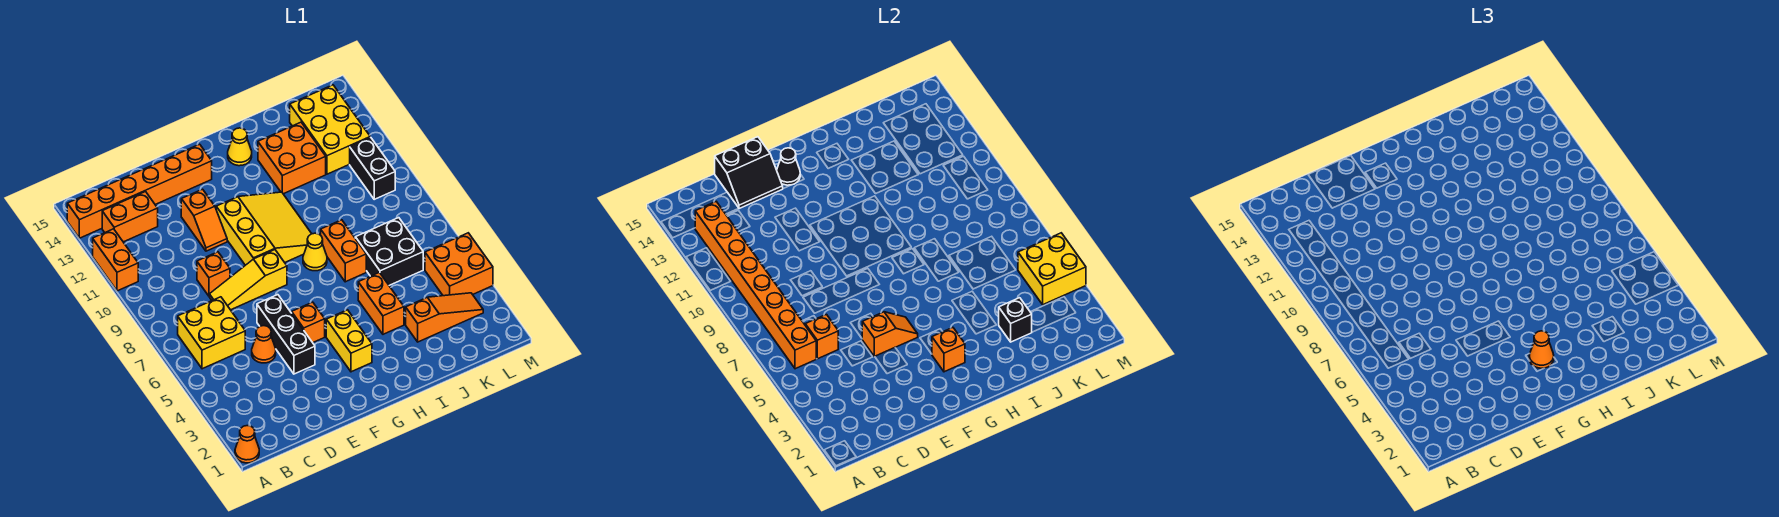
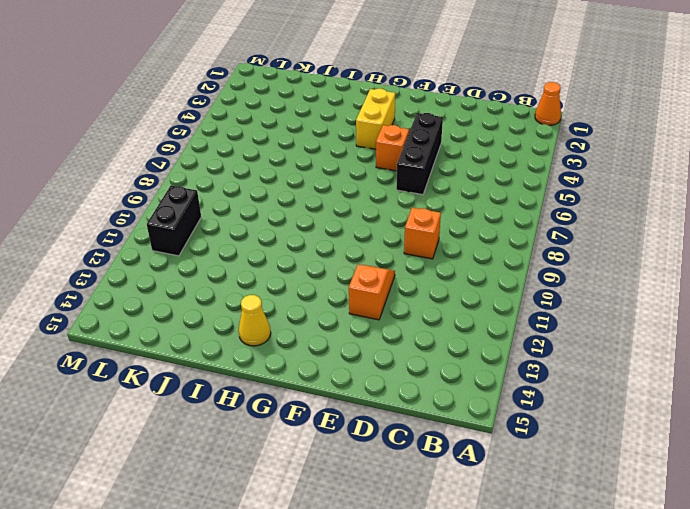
none -> orange brick A11:A12 level 1
none -> orange brick A14:F14 level 1
none -> yellow brick B6:C7 level 1
none -> orange brick B13:C13 level 1

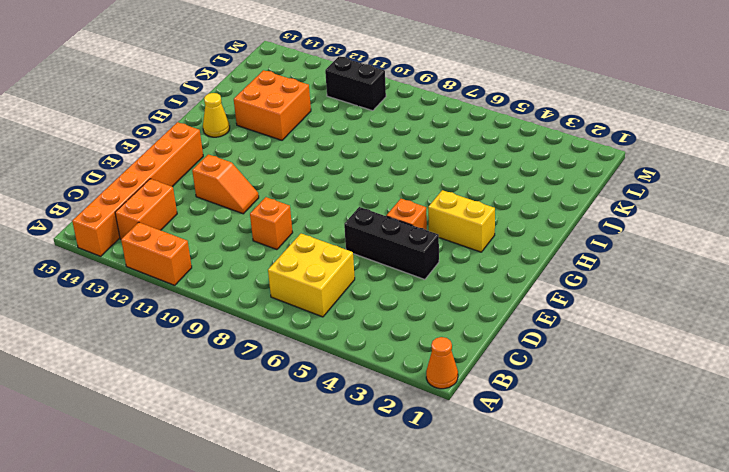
none -> orange cone D5 level 1
none -> yellow slope D8:F8 level 1 top F
none -> yellow slope F9:H11 level 1 top F
none -> yellow cone H8 level 1

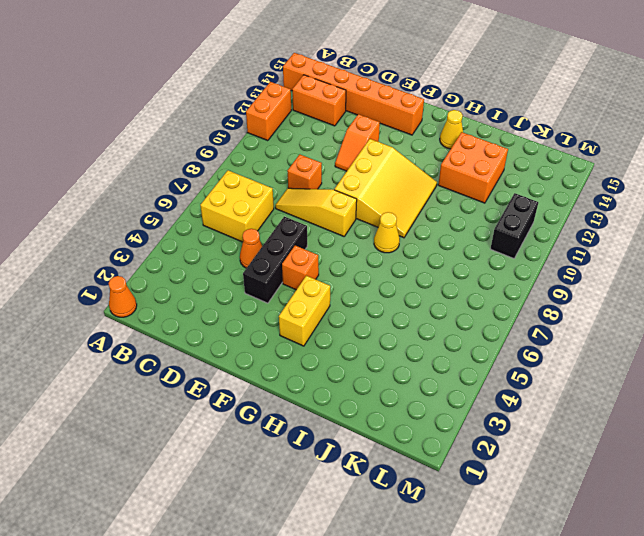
none -> orange brick I4:I5 level 1
none -> orange brick I7:I8 level 1
none -> orange slope J3:L3 level 1 top J
none -> black brick J6:K7 level 1

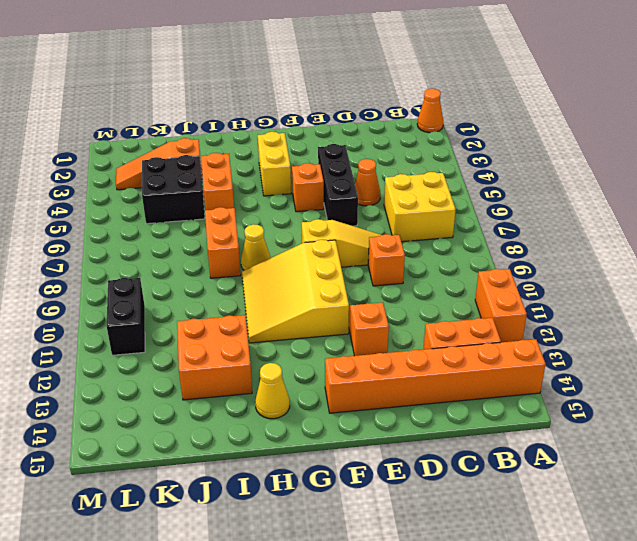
black brick J4:K5 level 1 -> black brick J6:K7 level 1
none -> yellow brick K12:L14 level 1
none -> orange brick L4:M5 level 1
none -> orange brick B6:B13 level 2
none -> orange brick C6 level 2

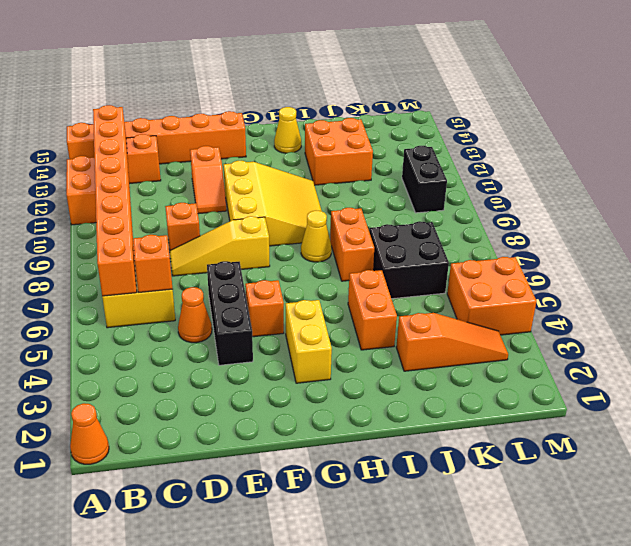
none -> yellow brick K12:L14 level 1
none -> black slope D14:E15 level 2 top 15
none -> orange slope E5:F5 level 2 top E
none -> black cone F14 level 2

